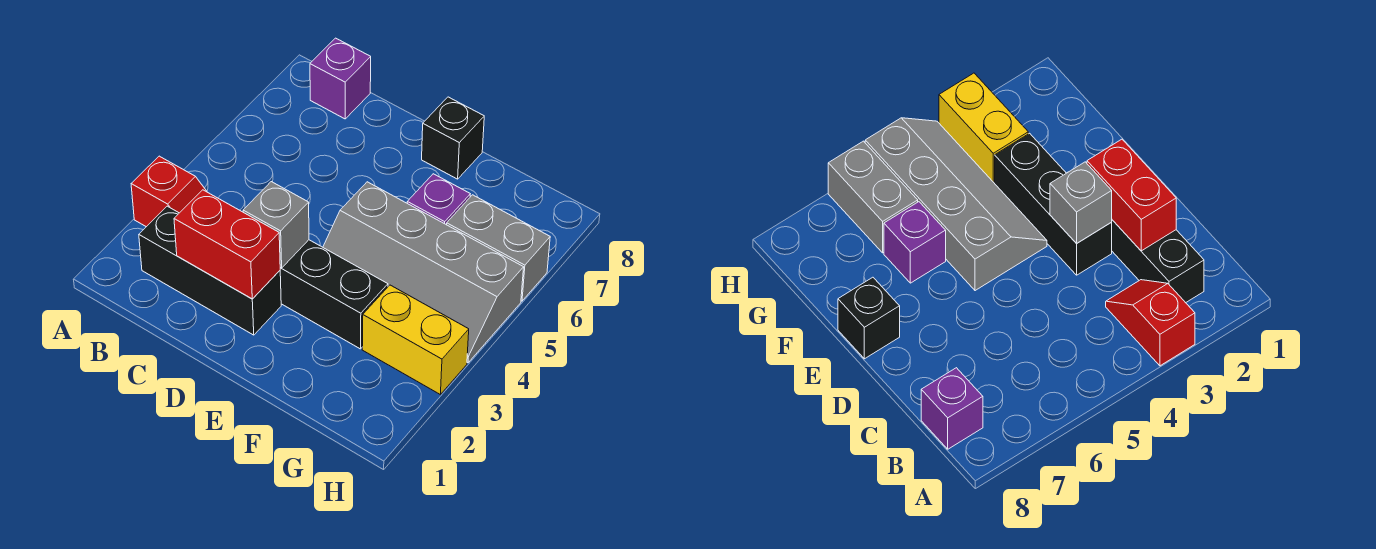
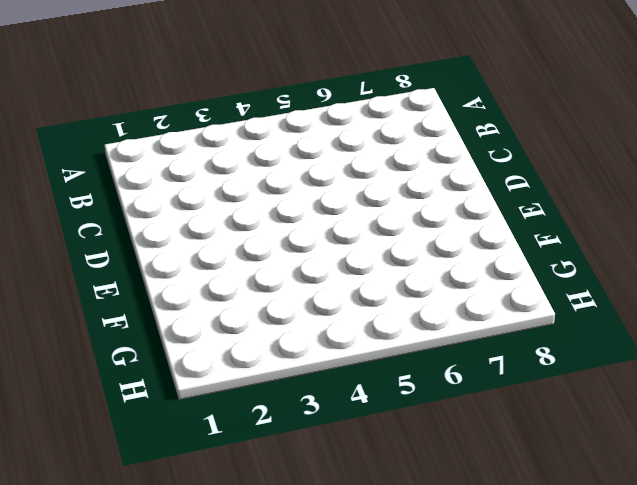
none -> red slope A3:B3 level 1 top A
none -> black brick B2:D2 level 1

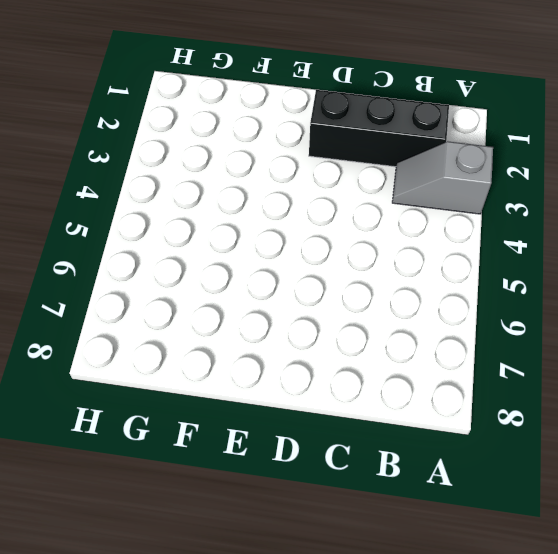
grey slope A3:B3 level 1 top A -> red slope A3:B3 level 1 top A
none -> purple brick B8 level 1
none -> black brick D3:F3 level 1

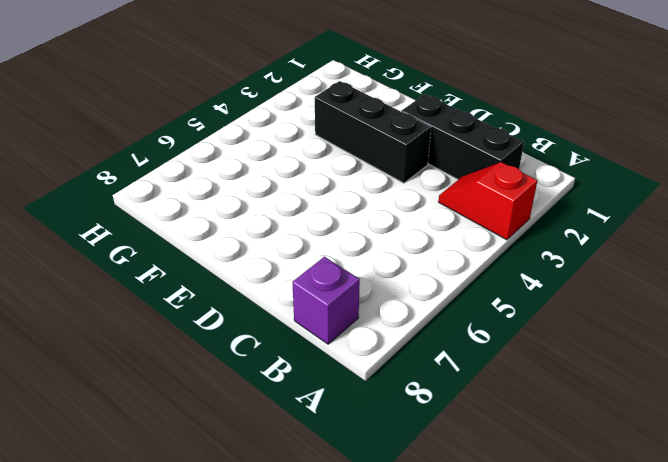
none -> grey slope E4:H5 level 1 top 5
none -> black brick E8 level 1

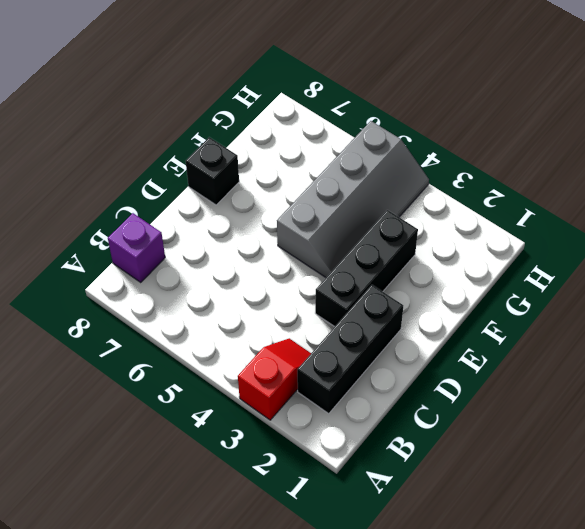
none -> purple brick F6 level 1
none -> yellow brick G3:H3 level 1

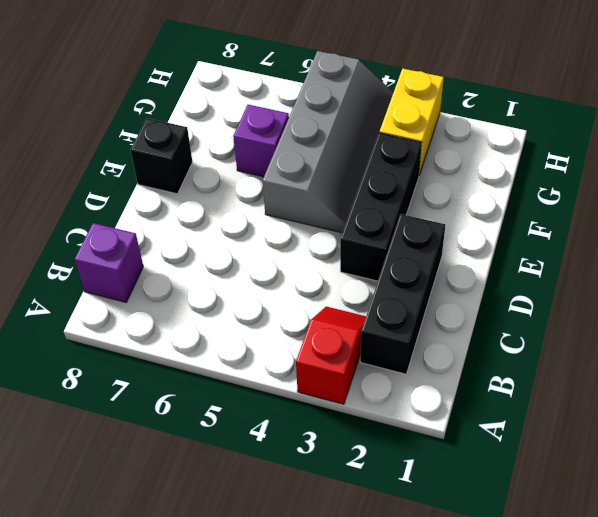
none -> grey brick G6:H6 level 1
none -> red brick C2:D2 level 2

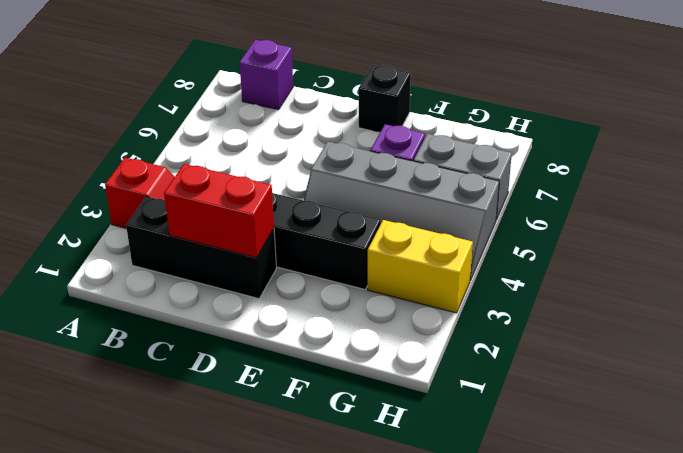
none -> grey brick D3 level 2

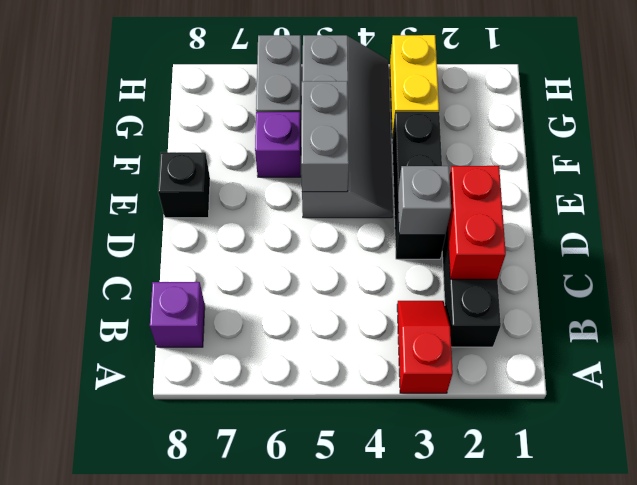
grey brick E5:F5 level 2 -> none

